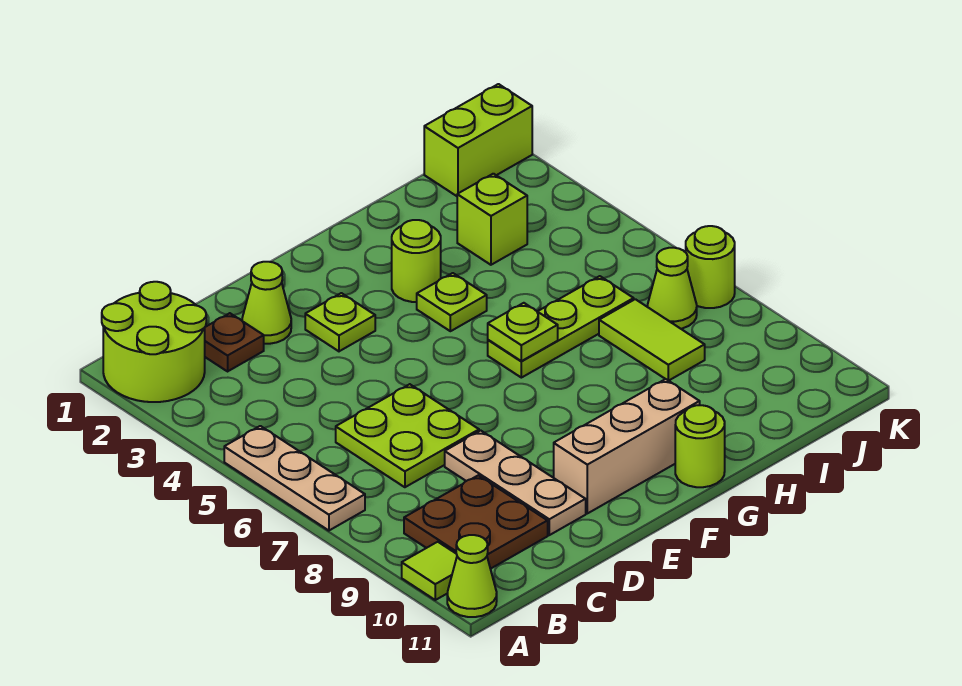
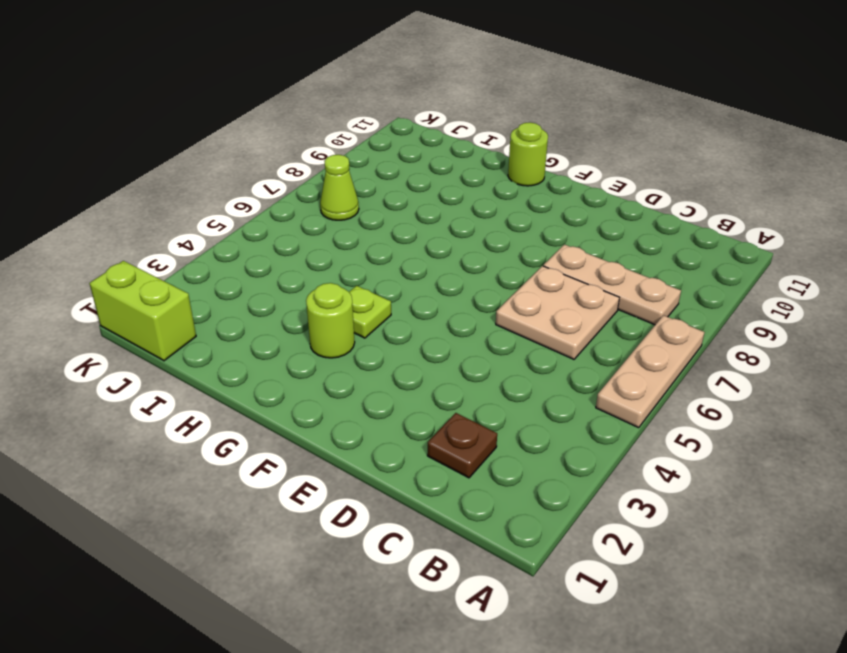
tan plate B8:D8 level 1 -> tan plate D8:D10 level 1
tan plate C6:D7 level 1 -> lime plate C6:D7 level 1
none -> lime round brick A1:B2 level 1
none -> lime tile A10 level 1
none -> lime cone A11 level 1

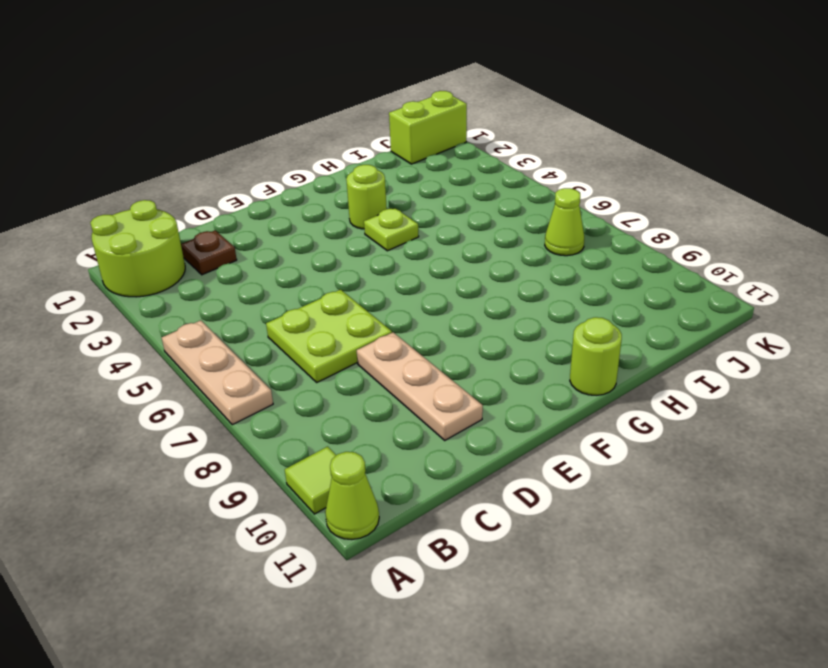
none -> brown plate B9:C10 level 1
none -> lime cone D2 level 1
none -> lime plate E3 level 1

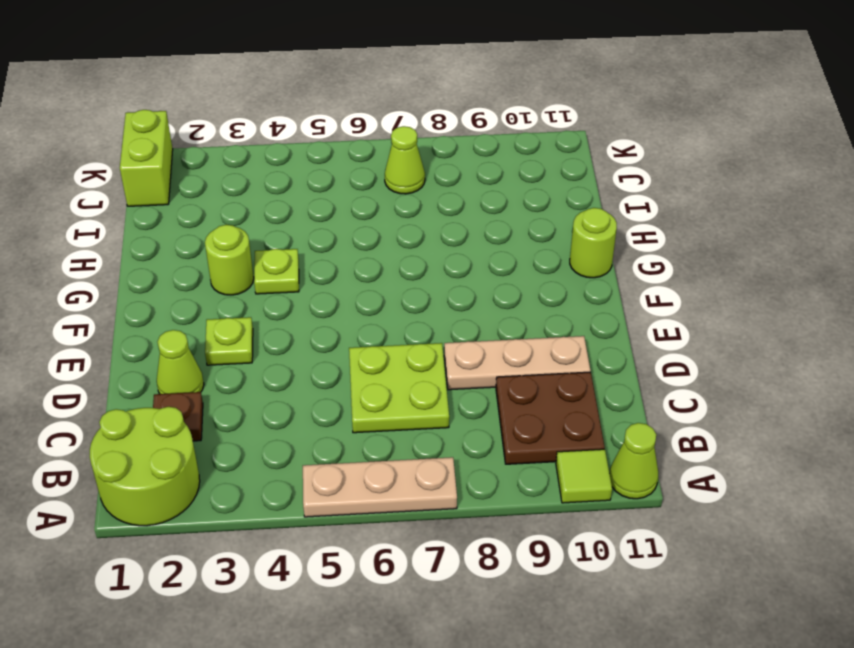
none -> tan brick E10:G10 level 1
none -> lime plate G6:I6 level 1
none -> lime brick I3 level 1

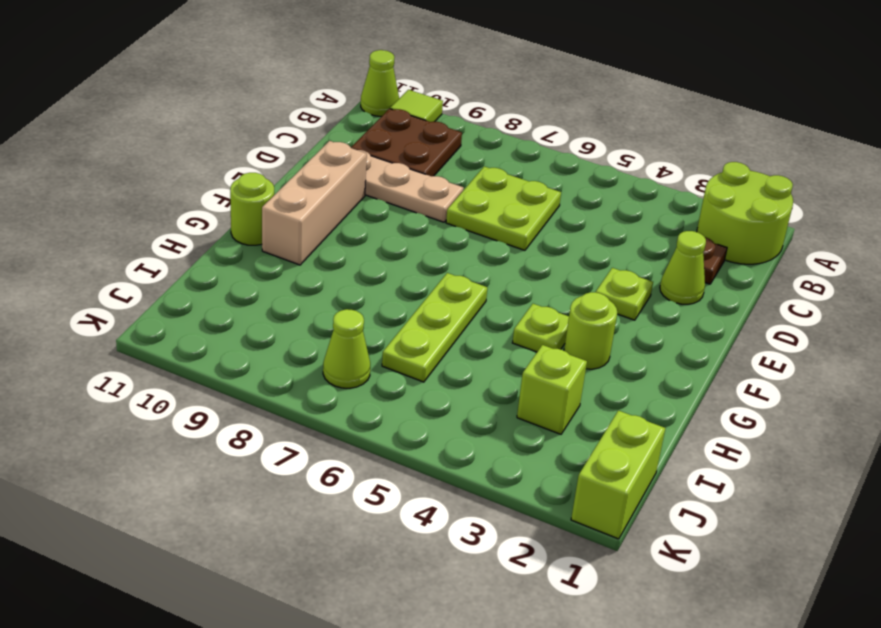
none -> tan plate A5:A7 level 1
none -> lime tile I7:I8 level 1
none -> lime round brick K7 level 1

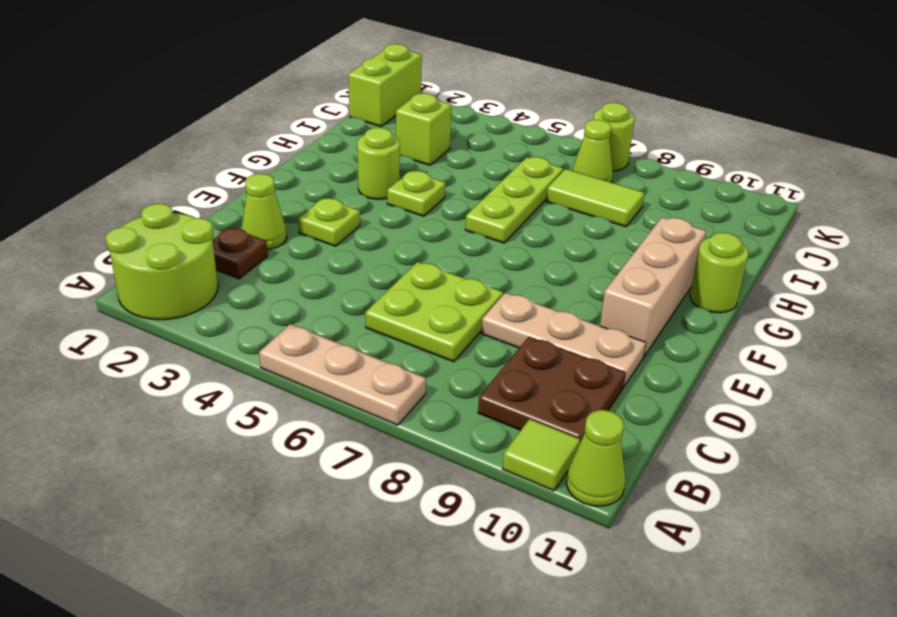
none -> lime plate G6 level 2

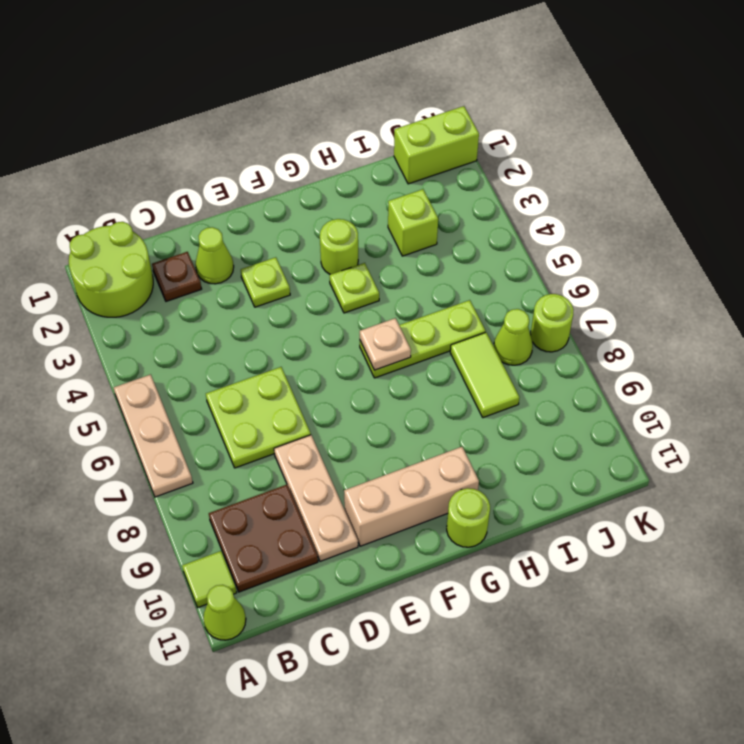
tan plate G6 level 2 -> lime plate G6 level 2

